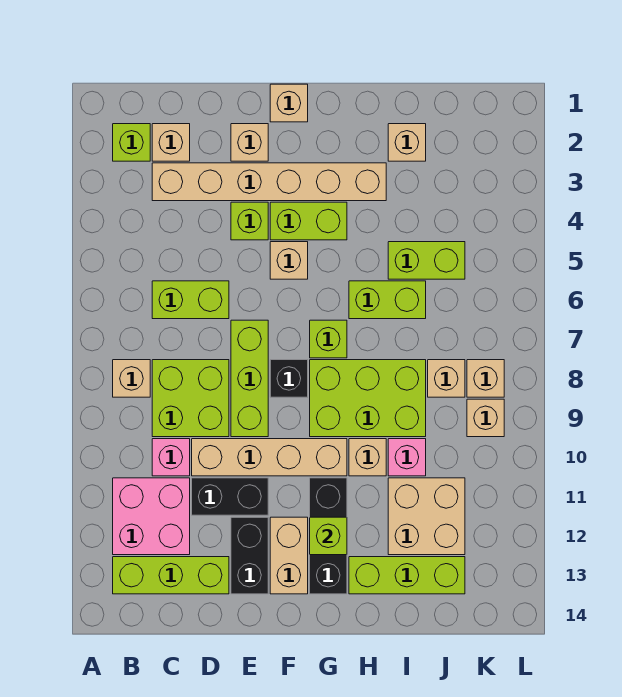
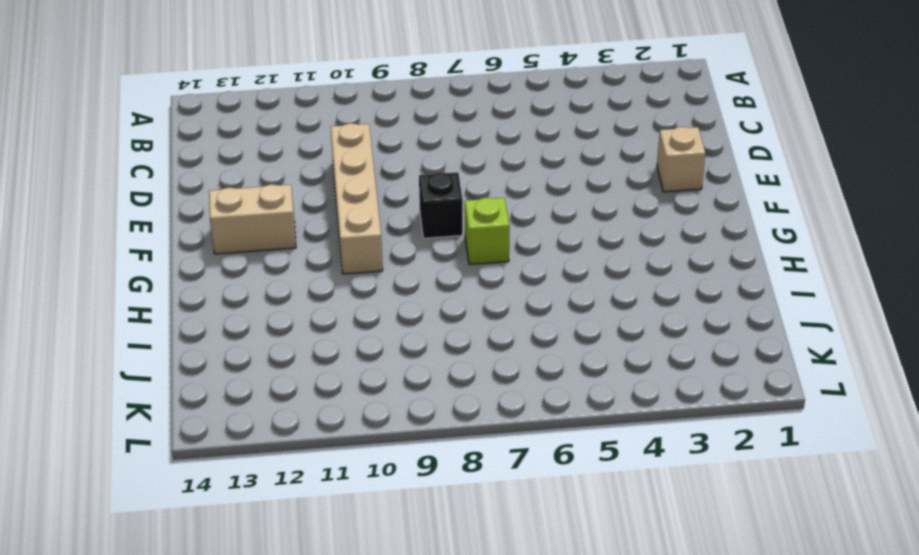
none -> lime brick B2 level 1
none -> tan brick B8 level 1
none -> pink brick B11:C12 level 1
none -> lime brick B13:D13 level 1

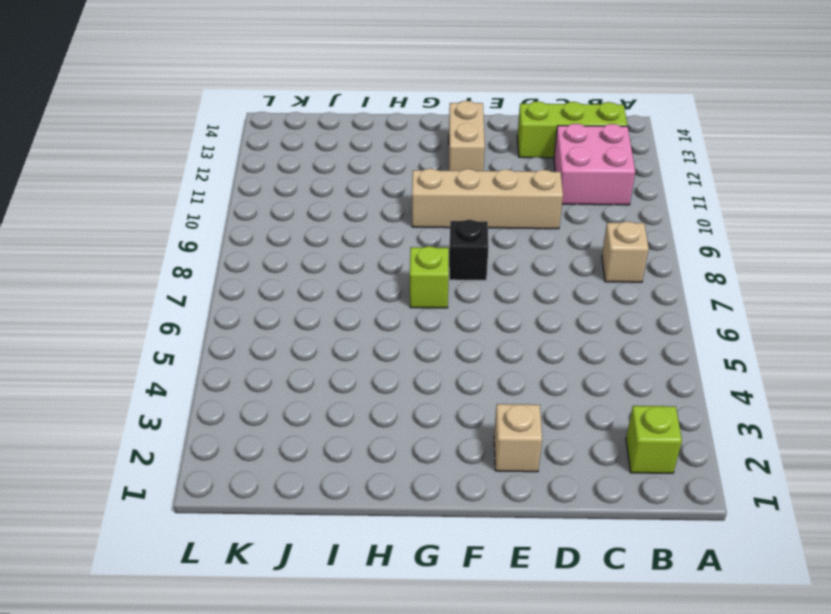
none -> tan brick C2 level 1
none -> tan brick C3:H3 level 1
none -> lime brick C6:D6 level 1
none -> lime brick C8:D9 level 1

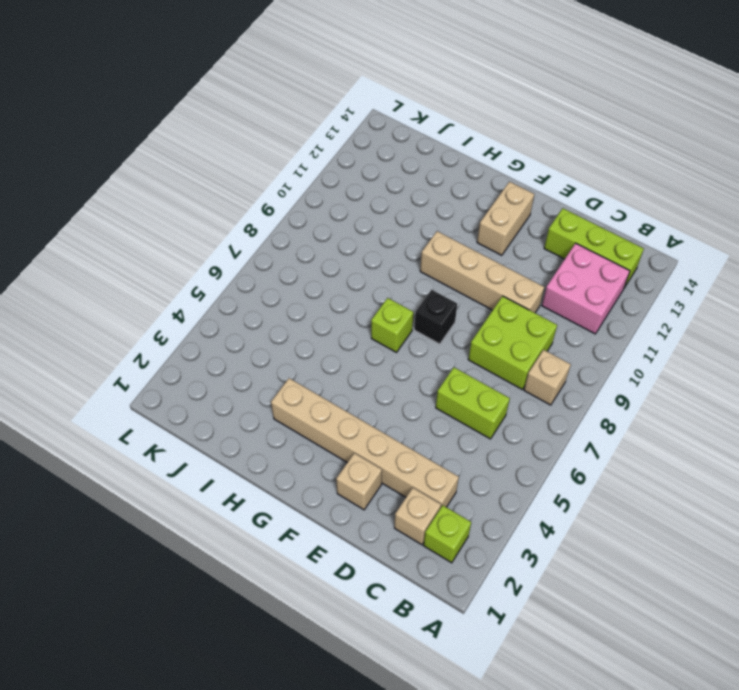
none -> pink brick C10 level 1
none -> black brick D11:E11 level 1
none -> lime brick E4 level 1
none -> lime brick E7:E9 level 1

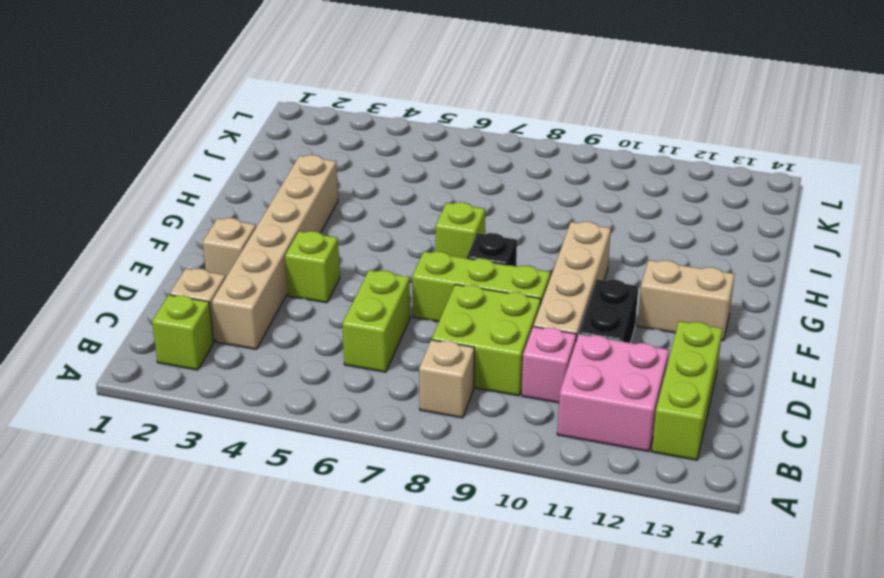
none -> black brick E12:E13 level 1
none -> tan brick F1 level 1
none -> lime brick F4:G4 level 1
none -> tan brick F5 level 1

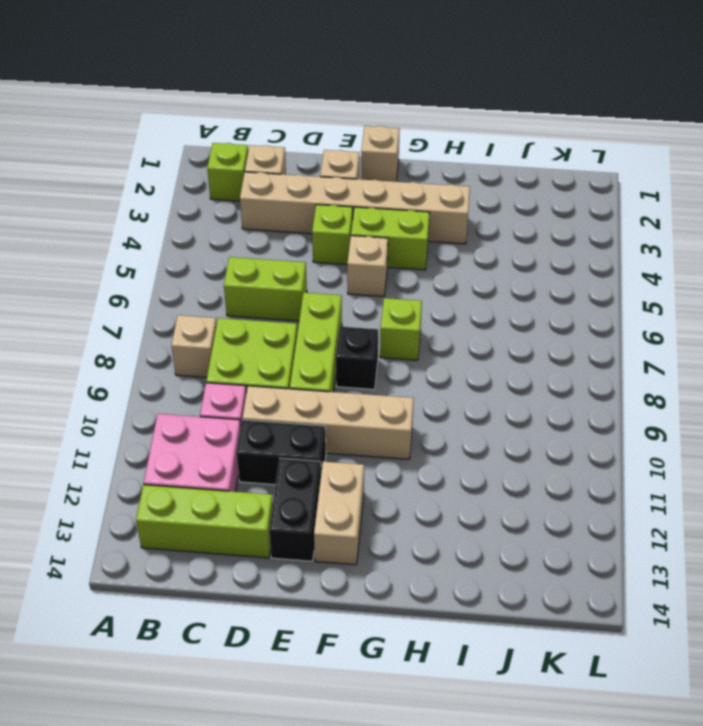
none -> lime brick G8:I9 level 1
none -> black brick G11:G13 level 1
none -> lime brick H6:I6 level 1
none -> tan brick H10 level 1

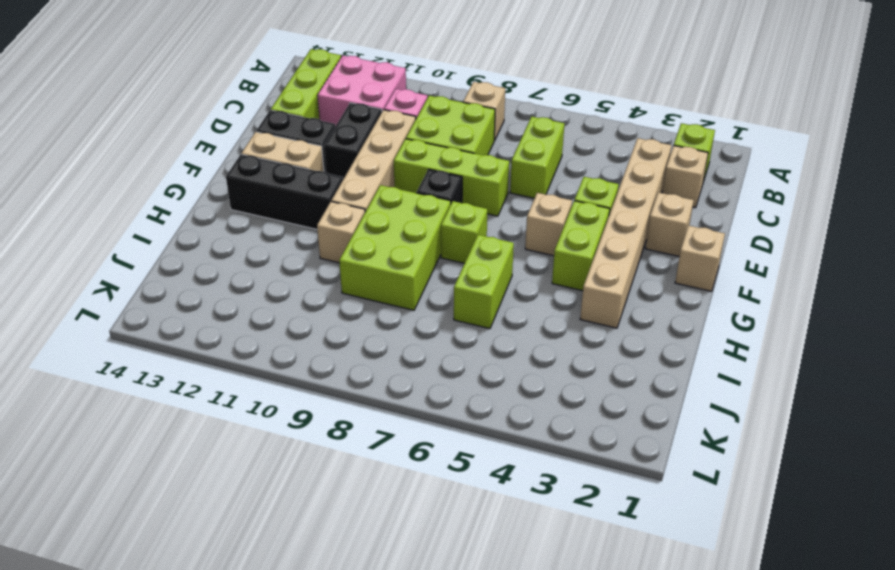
none -> lime brick H13:J13 level 1
none -> tan brick I2 level 1
none -> lime brick I5:J5 level 1
none -> pink brick I10 level 1

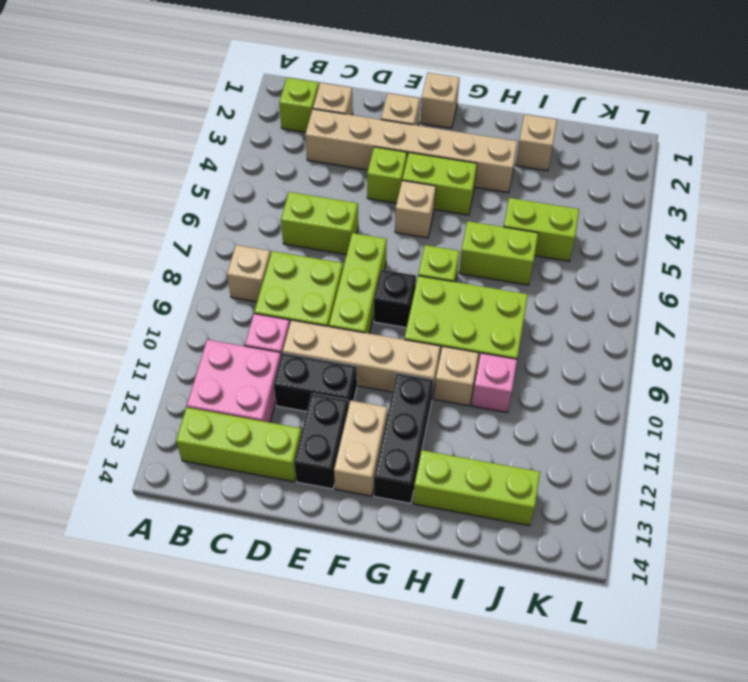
none -> tan brick I11:J12 level 1
none -> tan brick J8 level 1
none -> tan brick K8 level 1
none -> tan brick K9 level 1

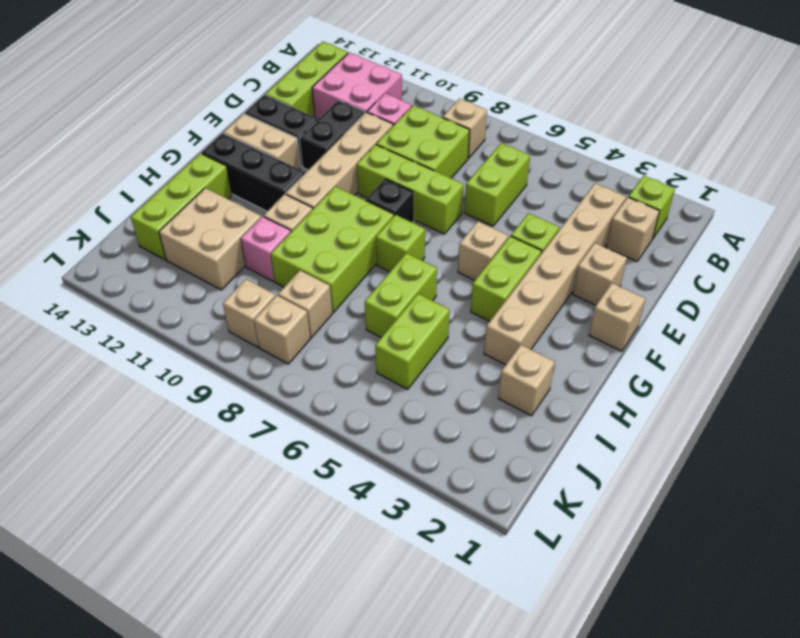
none -> lime brick G12 level 2

